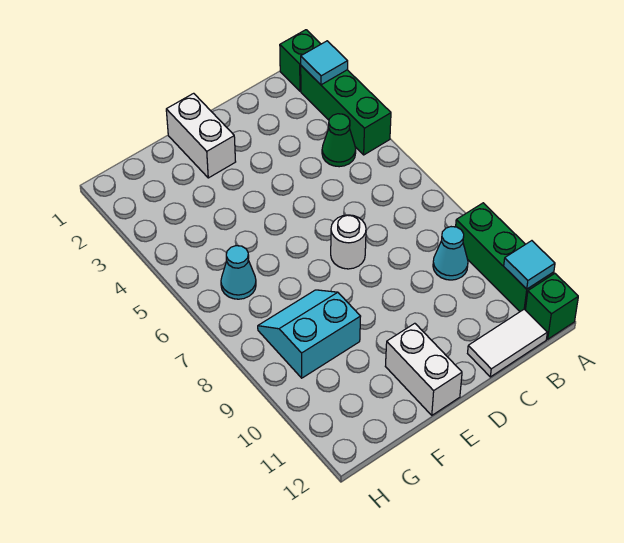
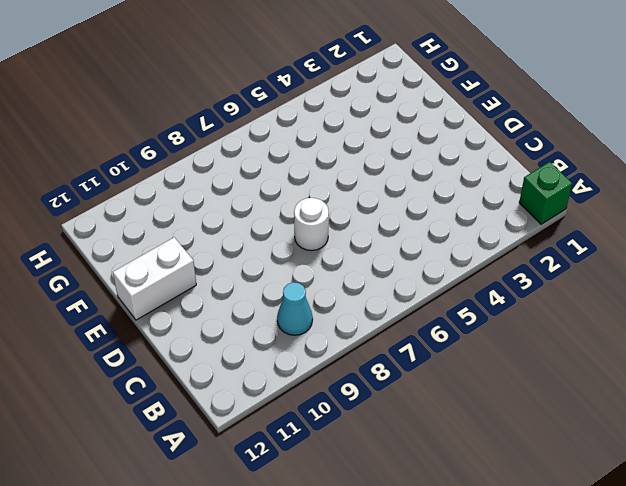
none -> green brick A2:A4 level 1
none -> green brick A9:A11 level 1
none -> green brick A12 level 1

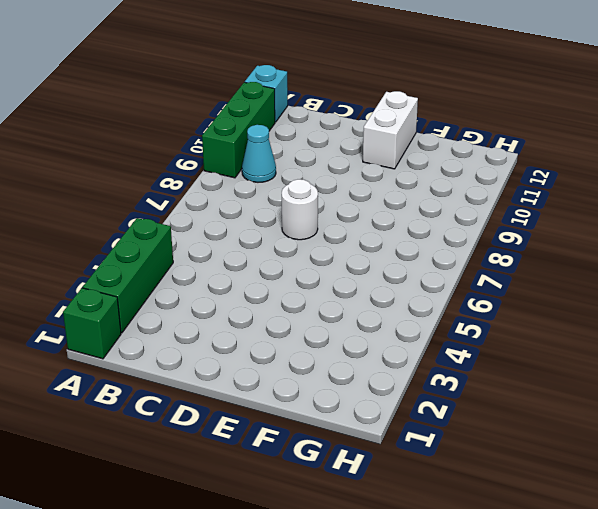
cyan brick A12 level 1 -> green brick A12 level 1
none -> green cone B4 level 1
none -> white tile B12:C12 level 1
none -> white brick E1:E2 level 1

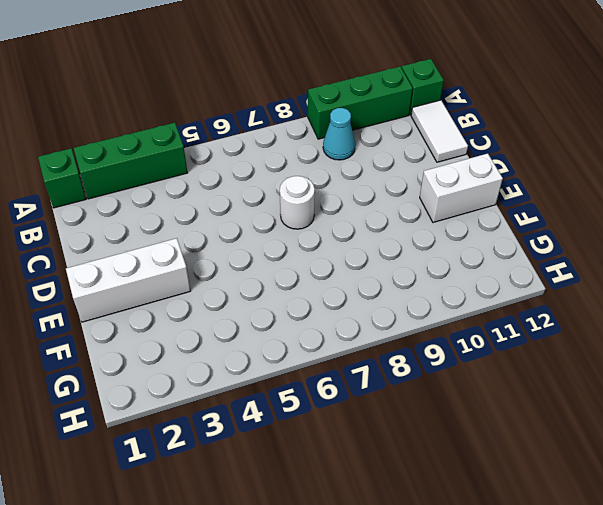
white brick E1:E3 level 1 -> white brick E1:E2 level 1
none -> green cone B4 level 1
none -> cyan slope F8:G9 level 1 top 9
none -> cyan cone G6 level 1

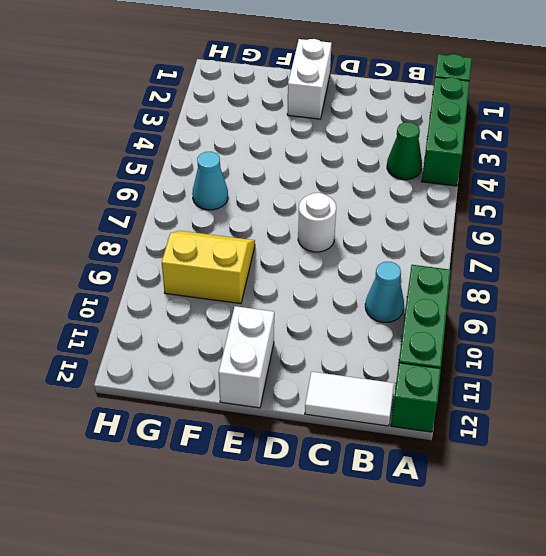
yellow slope F8:G9 level 1 top 9 -> cyan slope F8:G9 level 1 top 9
none -> cyan tile A2 level 2
none -> cyan tile A11 level 2

